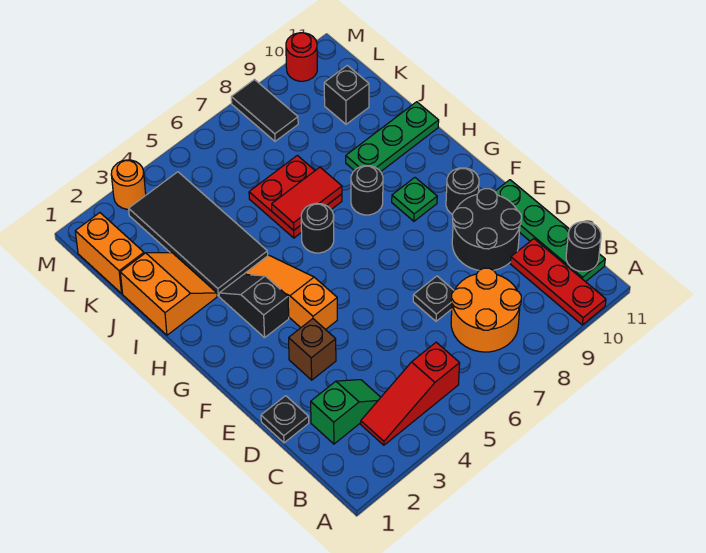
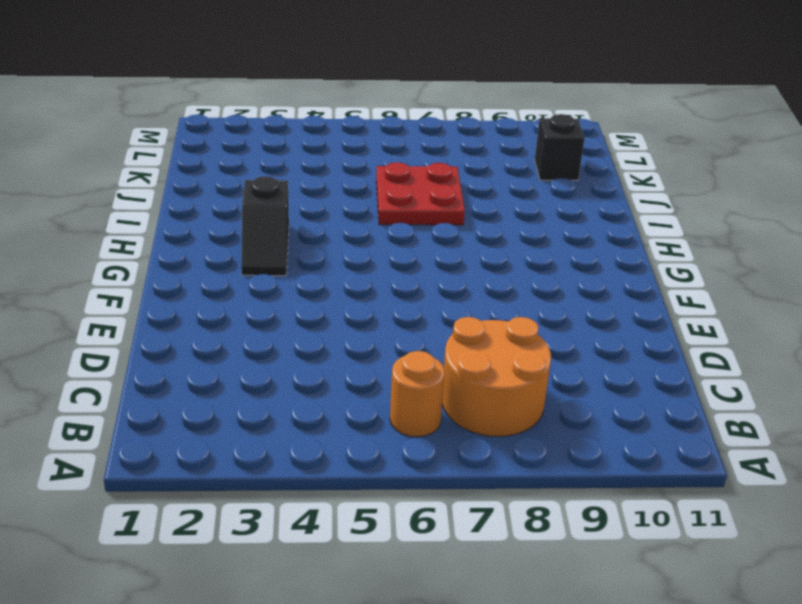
orange round brick B6 level 1 -> orange round brick M3 level 1
black slope G3:H3 level 1 top H -> black slope G3:H3 level 1 top G
none -> red plate A10:C10 level 1
none -> red slope B3:B5 level 1 top 5
none -> green plate B11:E11 level 1

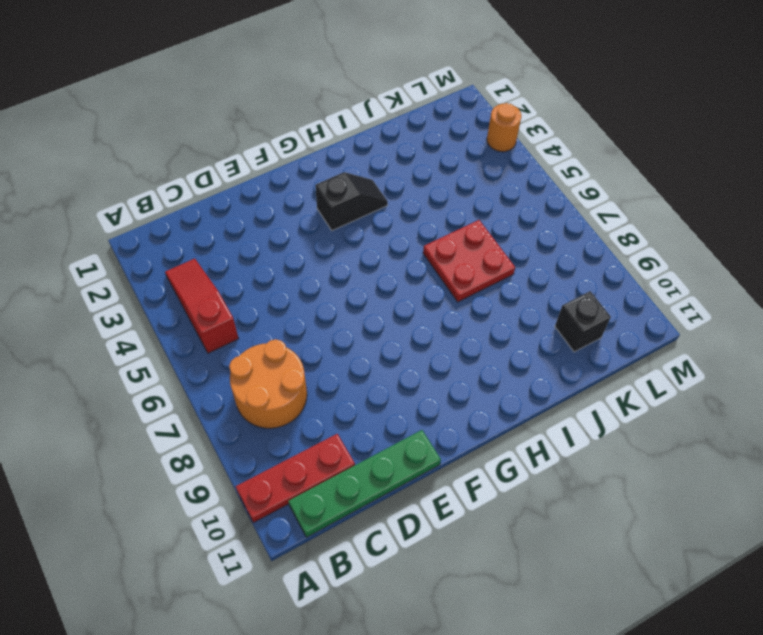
none -> green slope C2:C3 level 1 top 2
none -> black plate D1 level 1
none -> black plate D7 level 1

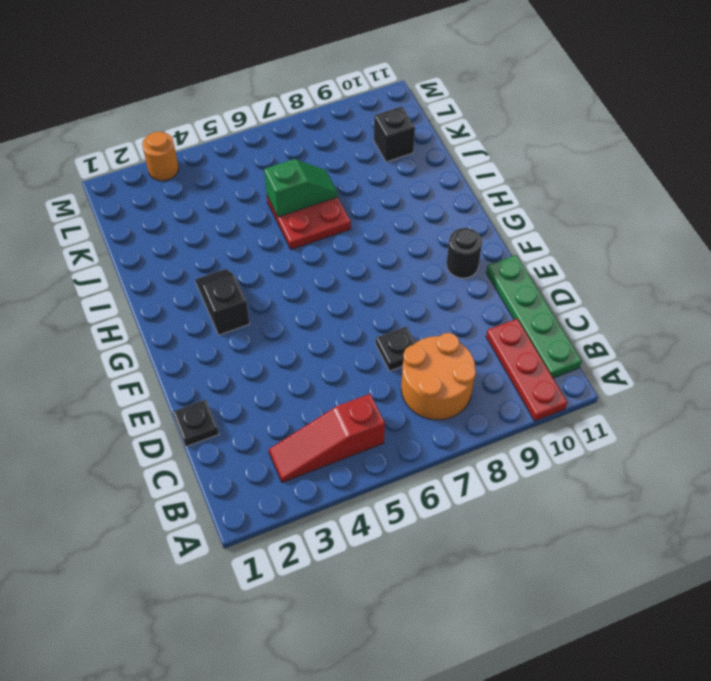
green slope J6:J7 level 2 top 6 -> green slope C2:C3 level 1 top 2
none -> black round brick D9:E10 level 1
none -> brown brick E3 level 1
none -> orange slope F4:H4 level 1 top F

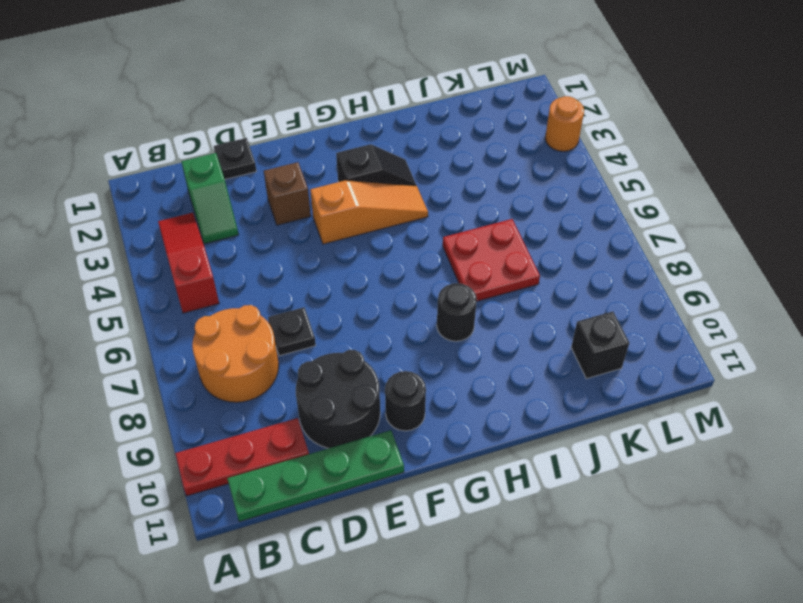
none -> green plate G9 level 1
none -> black round brick H6 level 1
none -> orange slope I1:J2 level 1 top 1

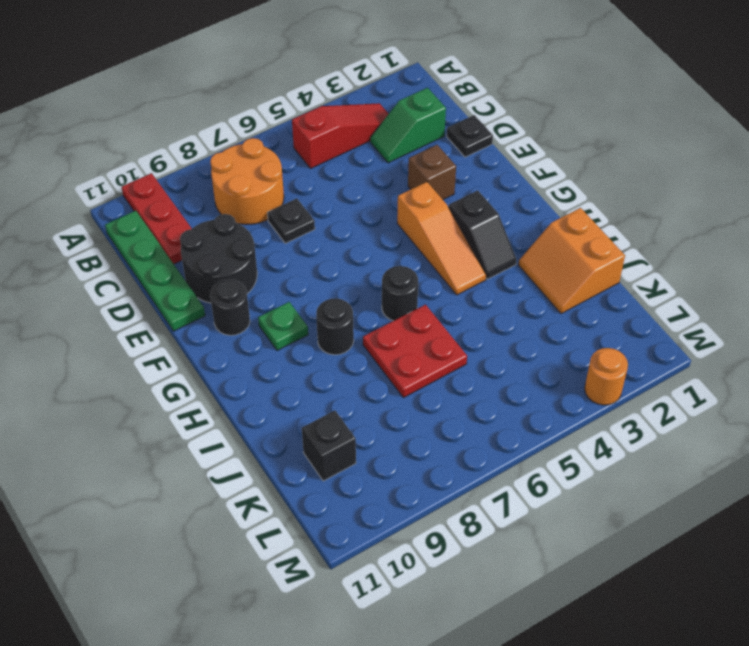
none -> black tile I3:L4 level 1
none -> green plate I9:I11 level 1
none -> orange brick K1:L1 level 1

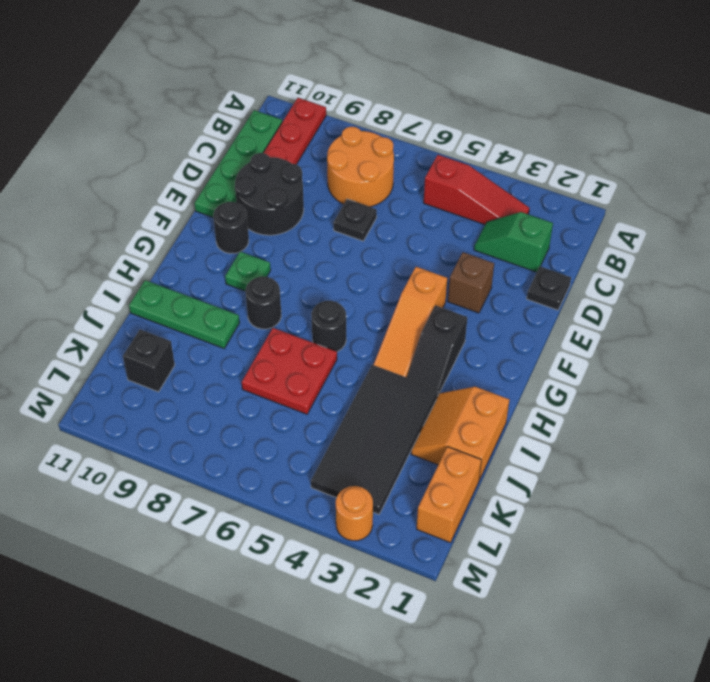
none -> black tile L8:M8 level 1
none -> red round brick M10 level 1
none -> black round brick B11 level 2

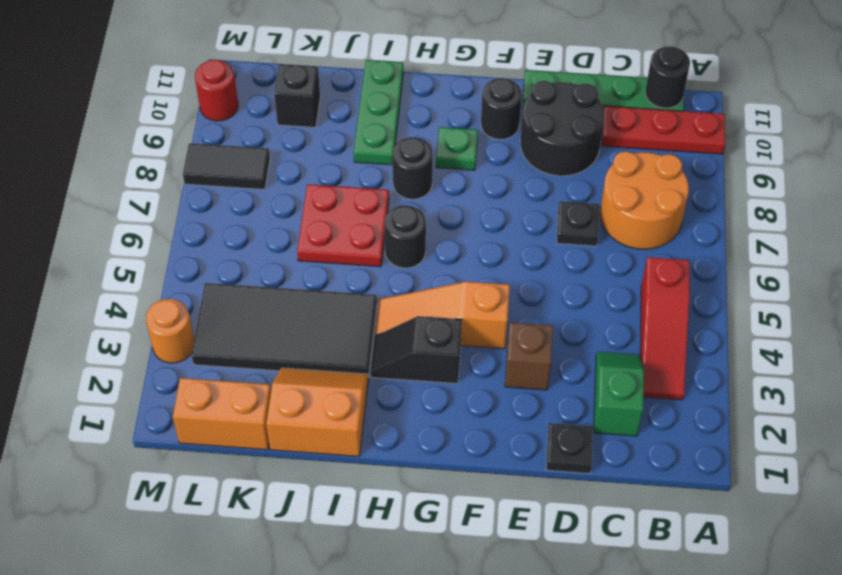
none -> red tile I6:I7 level 2

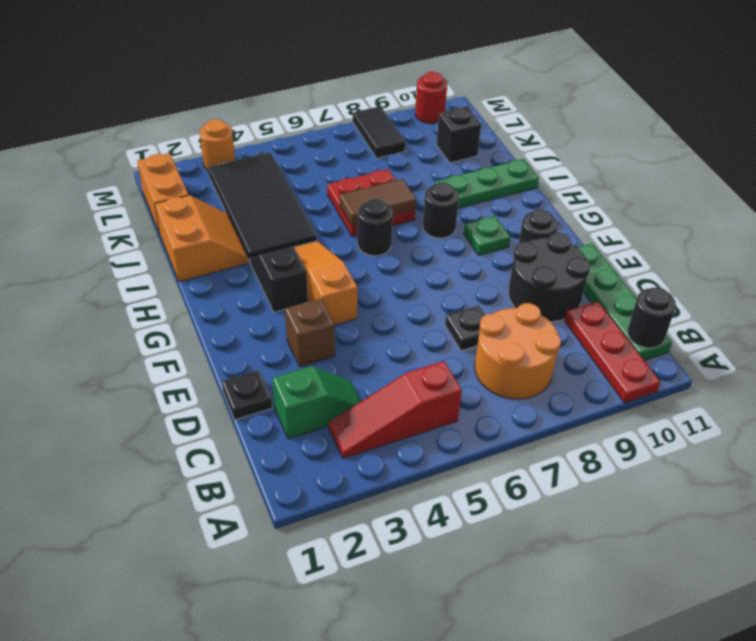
brown tile I6:I7 level 2 -> red tile I6:I7 level 2

